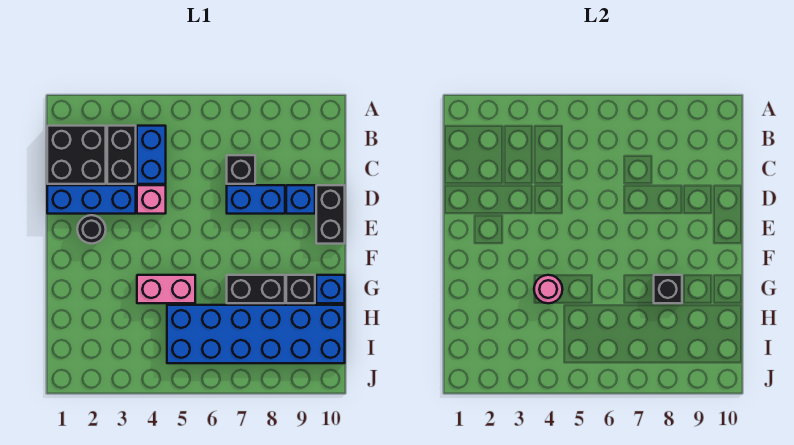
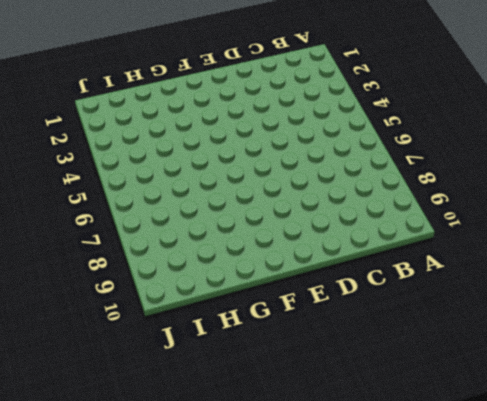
none -> black brick B1:C2 level 1
none -> black brick B3:C3 level 1
none -> blue brick B4:C4 level 1

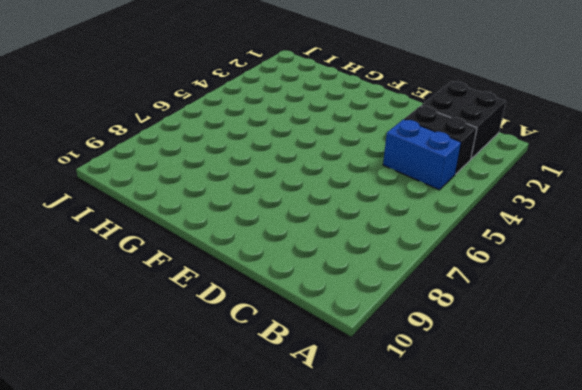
none -> black brick C7 level 1
none -> blue brick D1:D3 level 1
none -> pink brick D4 level 1

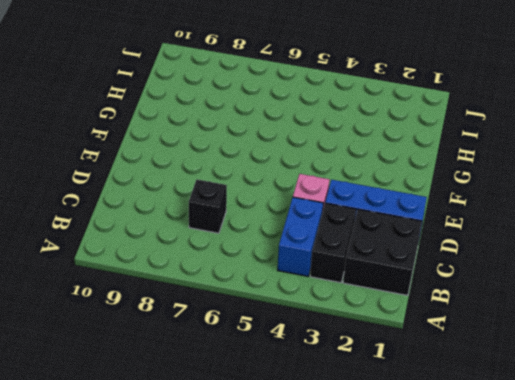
none -> blue brick D7:D8 level 1
none -> blue brick D9 level 1
none -> black brick D10:E10 level 1

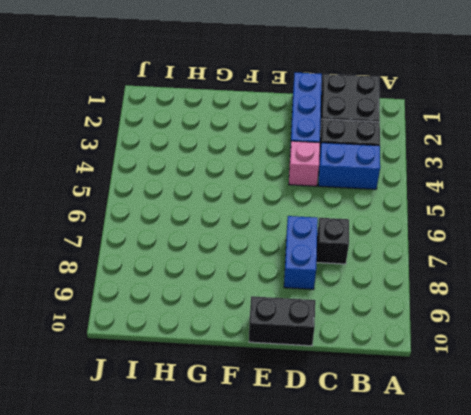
none -> blue brick D9 level 1
none -> black round brick E2 level 1
none -> pink brick G4:G5 level 1

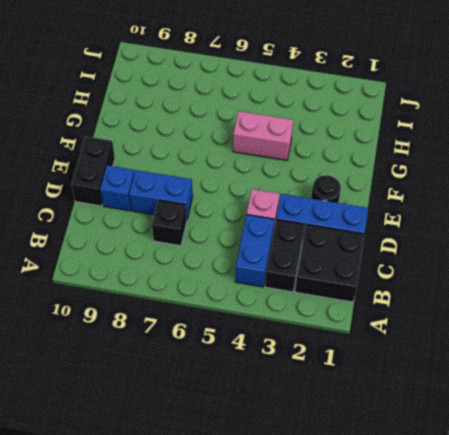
none -> black brick G7:G8 level 1
none -> black brick G9 level 1
none -> blue brick G10 level 1

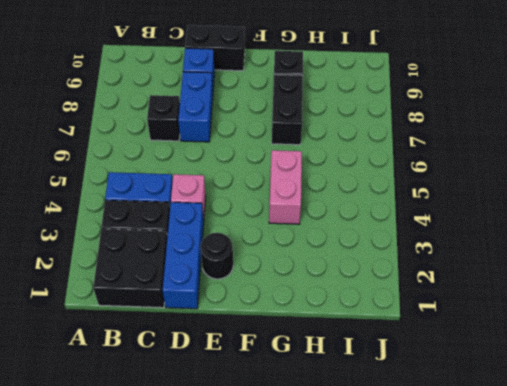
none -> blue brick G10 level 1
none -> blue brick H5:I10 level 1
none -> pink round brick G4 level 2

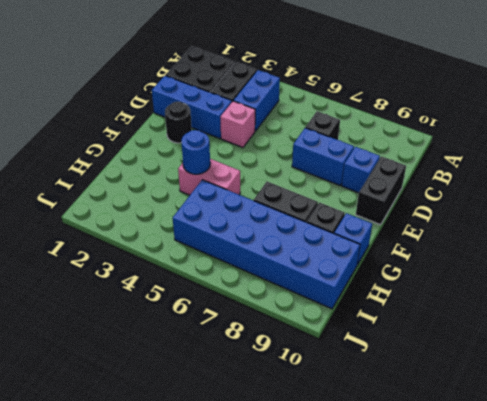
blue round brick G4 level 2 -> pink round brick G4 level 2
none -> black brick G8 level 2

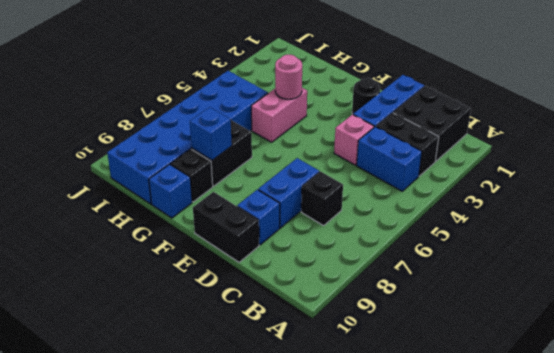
blue brick G8 level 2 -> black brick G8 level 2

